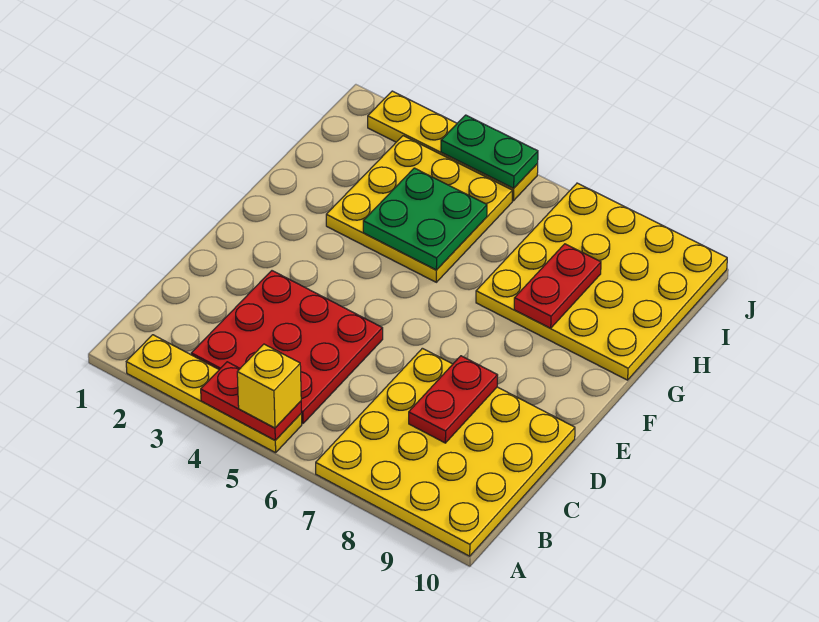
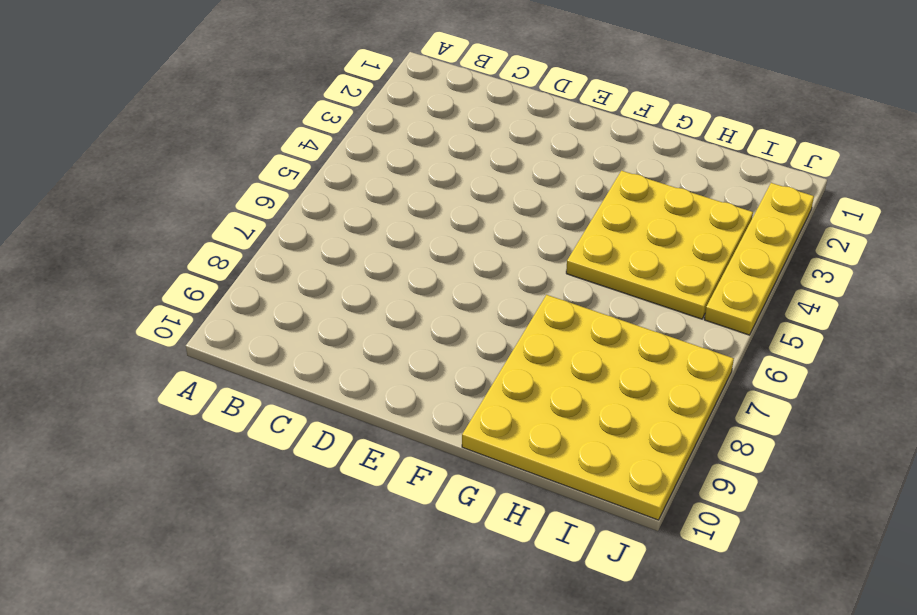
none -> yellow plate A2:A5 level 1
none -> yellow plate A7:D10 level 1
none -> red plate B3:D5 level 1

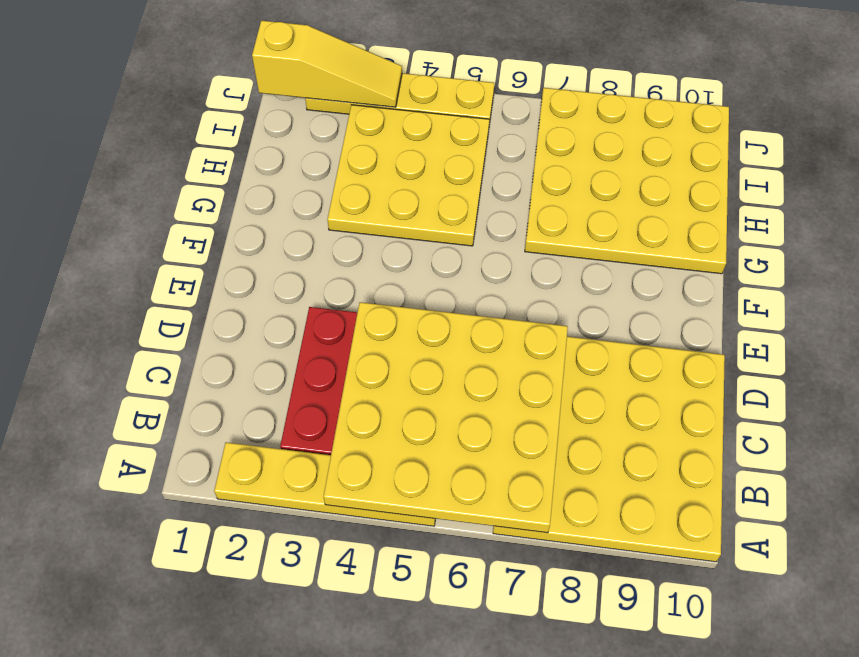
yellow plate A4:D7 level 2 -> red plate A4:A5 level 2
yellow slope J1:J3 level 2 top 1 -> none
none -> red plate C8:D8 level 2
none -> green plate G4:H5 level 2
none -> red plate G8:H8 level 2

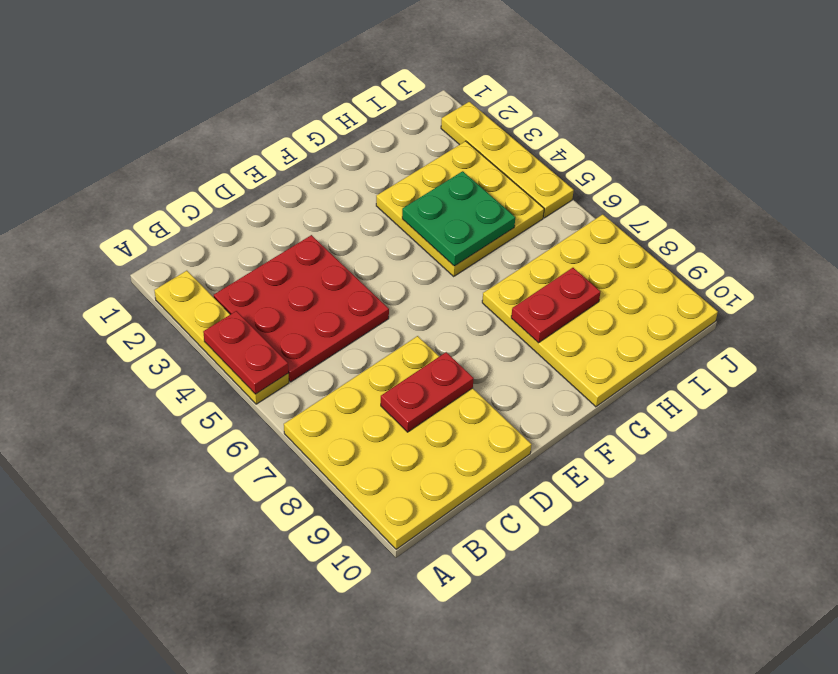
none -> green plate J4:J5 level 2
none -> yellow brick A5 level 3

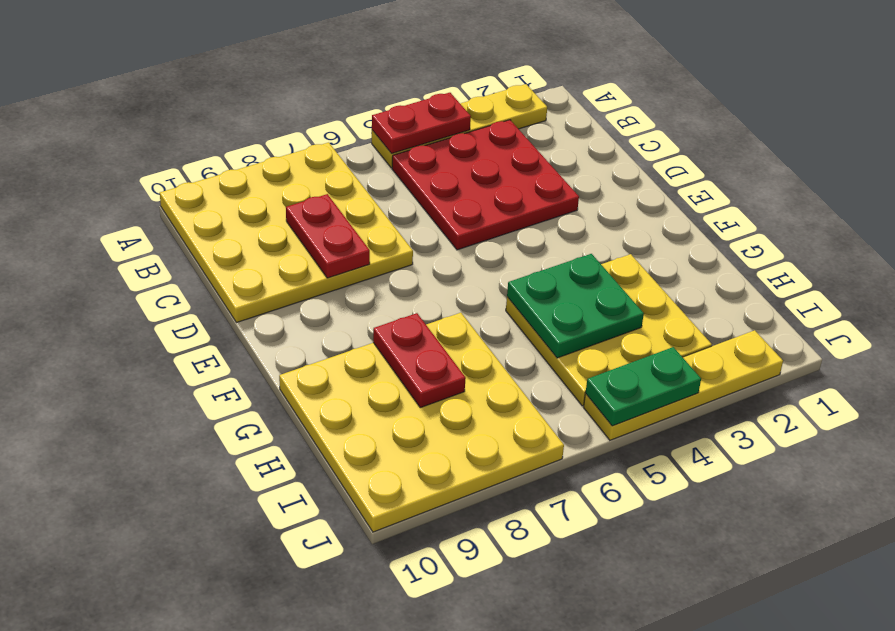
none -> yellow brick A5 level 3

